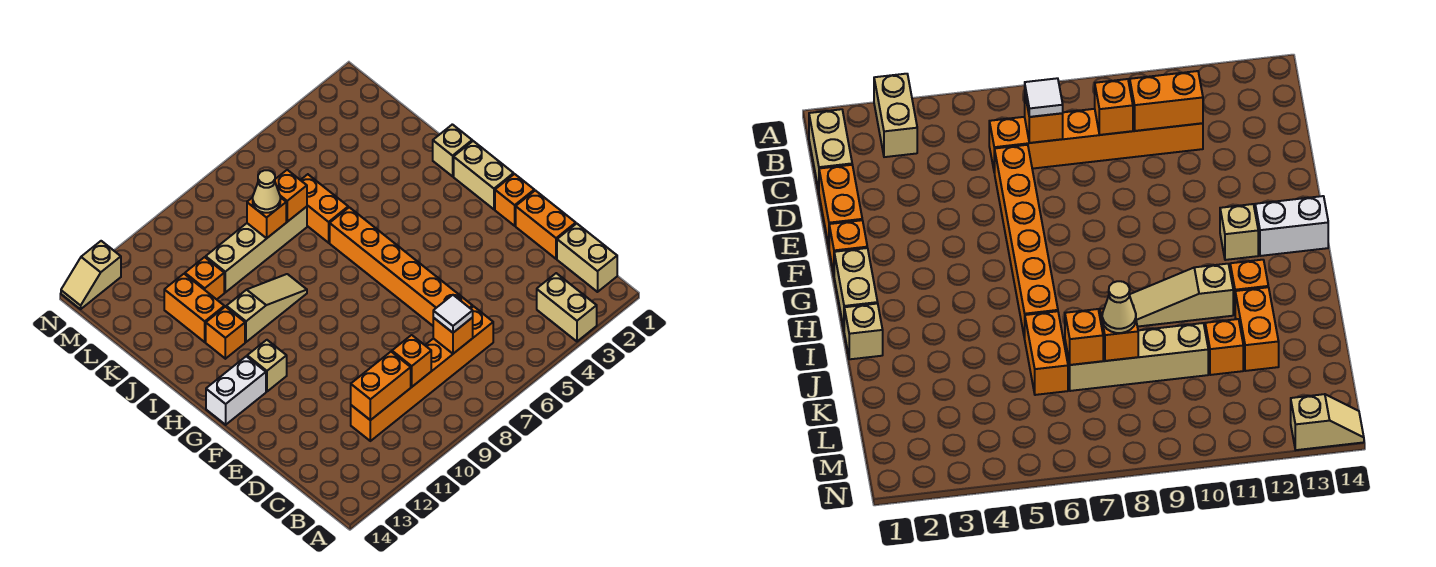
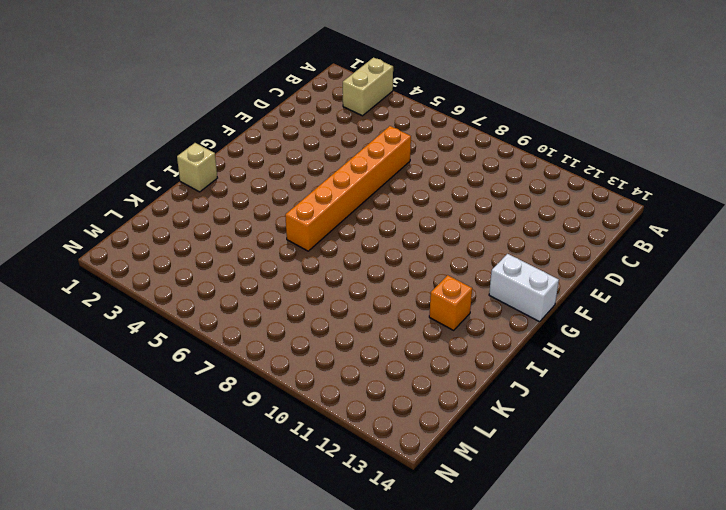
none -> tan brick B1:C1 level 1
none -> orange brick C6:C11 level 1
none -> orange brick D1:E1 level 1

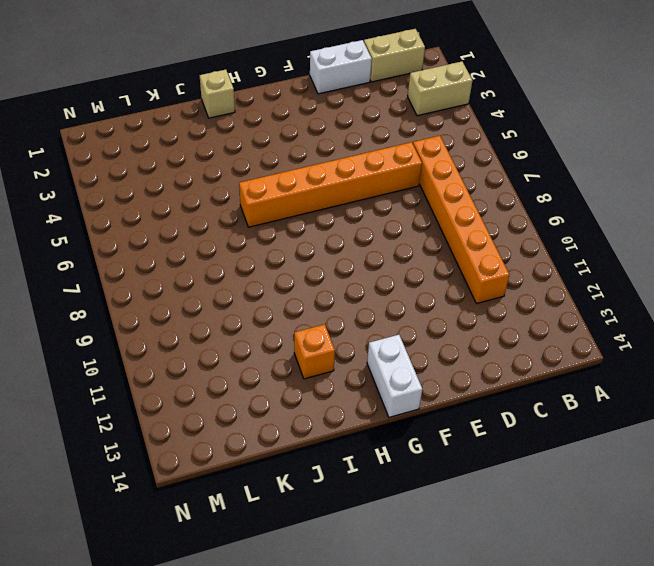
white brick D1:E1 level 1 -> orange brick D1:E1 level 1
none -> orange brick F1 level 1
none -> tan brick G1:H1 level 1
none -> tan brick G12 level 1

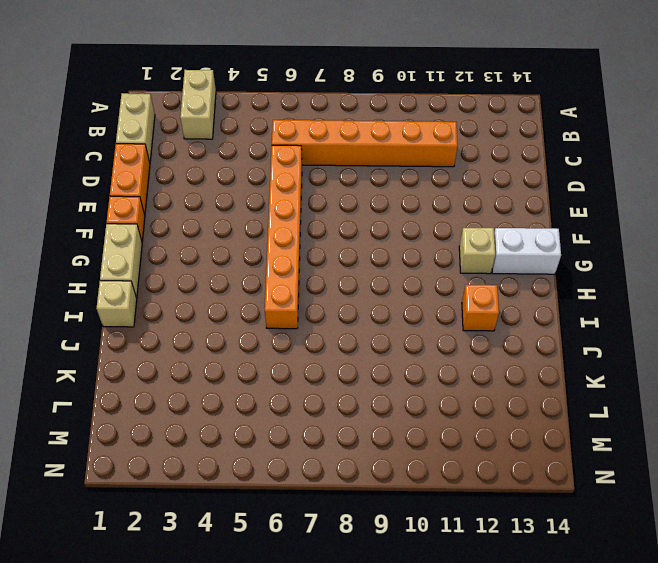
none -> tan slope I9:I11 level 1 top 11
none -> orange brick J6:K6 level 1
none -> orange brick J12:K12 level 1

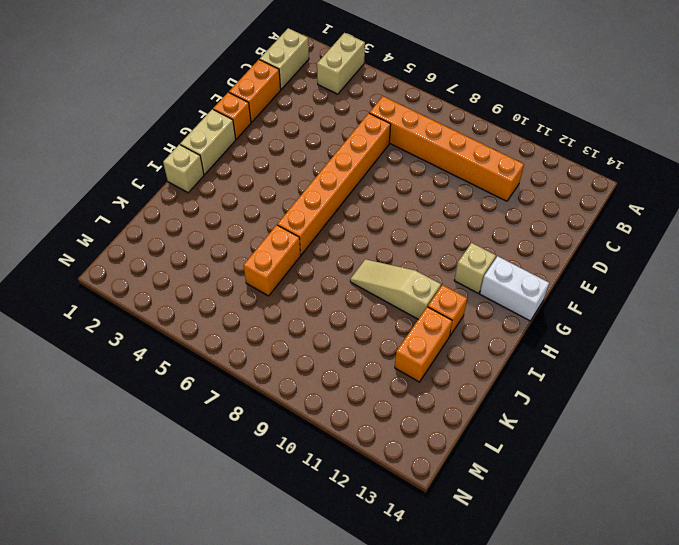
none -> tan brick K7:K10 level 1
none -> orange brick K11 level 1
none -> tan slope N13:N14 level 1 top 13

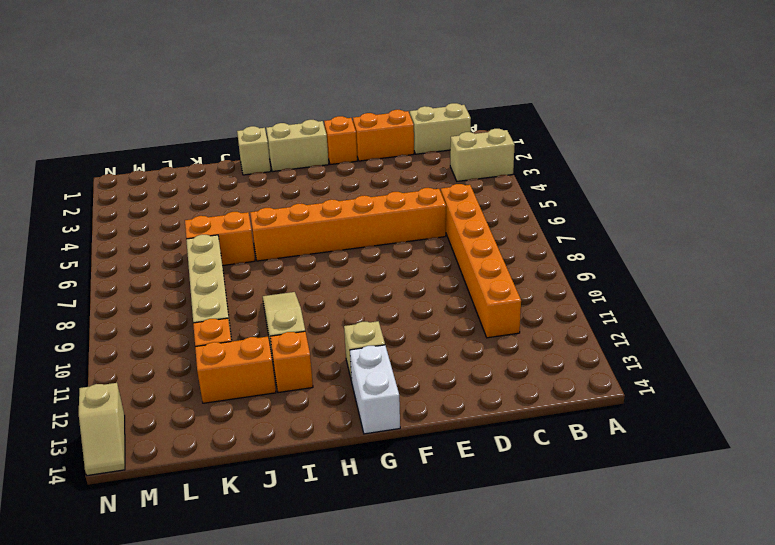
none -> orange brick C7 level 2
none -> orange brick C9 level 2
none -> orange brick C10:C11 level 2

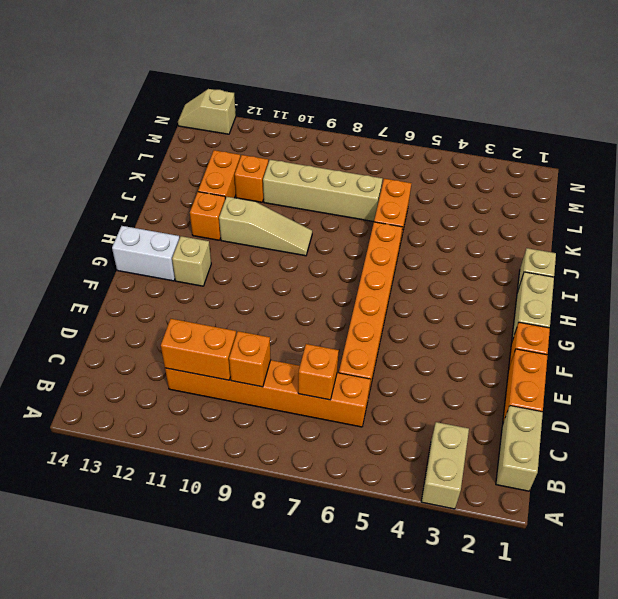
none -> orange brick K7 level 2
none -> orange brick K8 level 2
none -> white tile C7 level 3

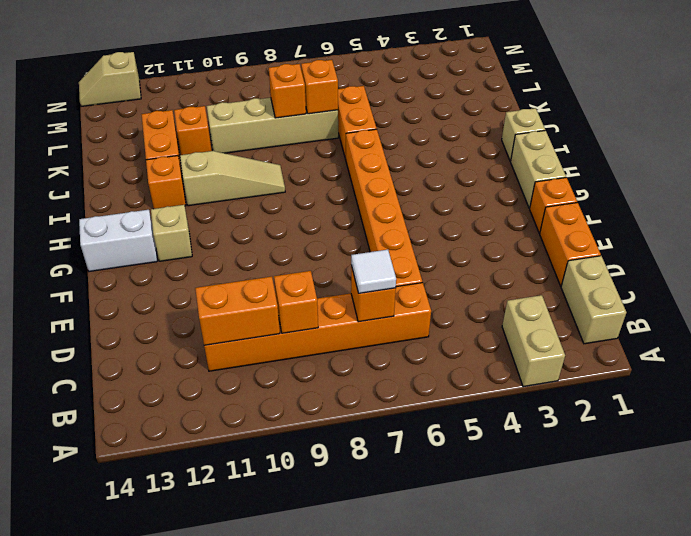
none -> tan cone K8 level 3

